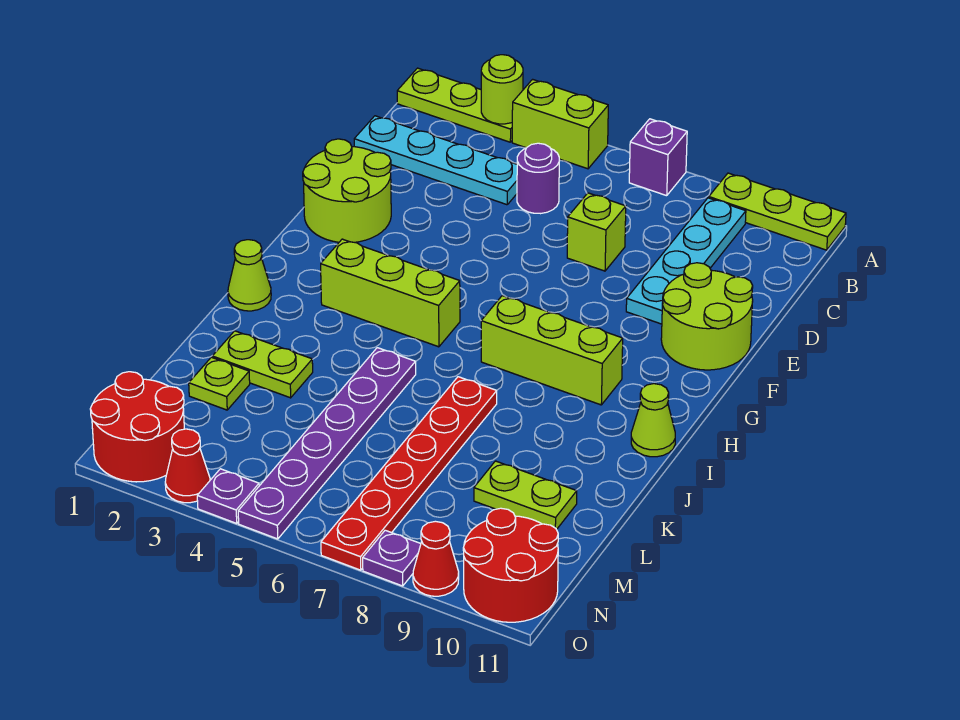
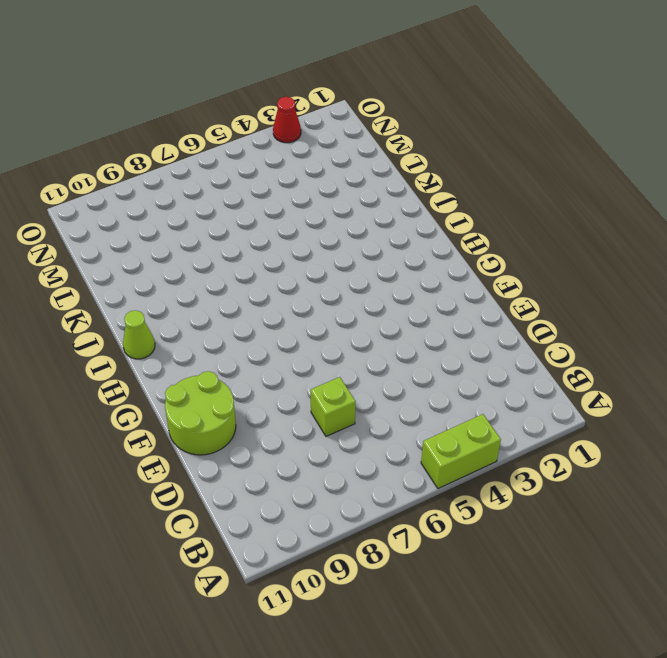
none -> lime plate A1:A3 level 1
none -> purple brick A7 level 1
none -> lime plate A9:A11 level 1

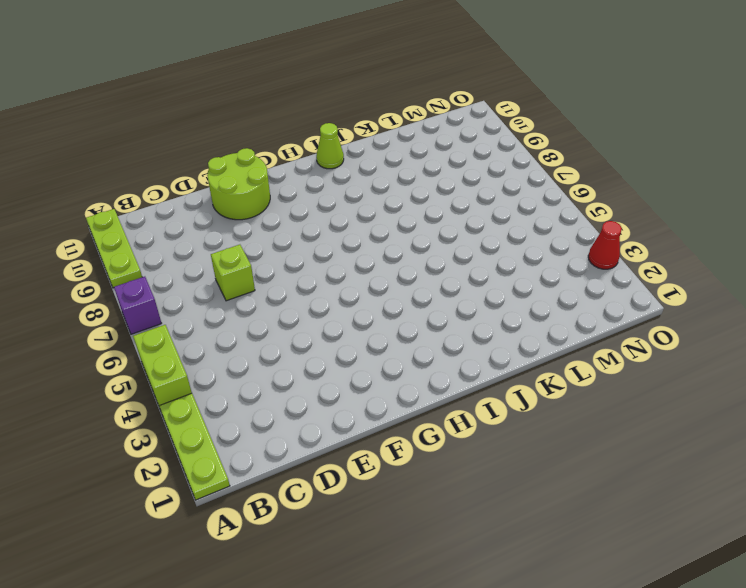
none -> cyan plate B9:E9 level 1
none -> cyan plate C1:C4 level 1
none -> purple round brick C5 level 1

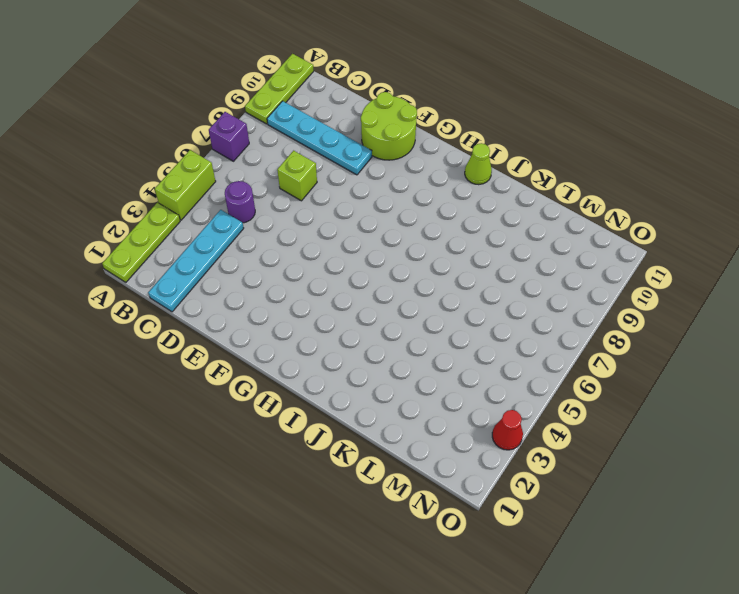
none -> lime round brick E1:F2 level 1
none -> lime brick H3:H5 level 1
none -> lime brick H7:H9 level 1

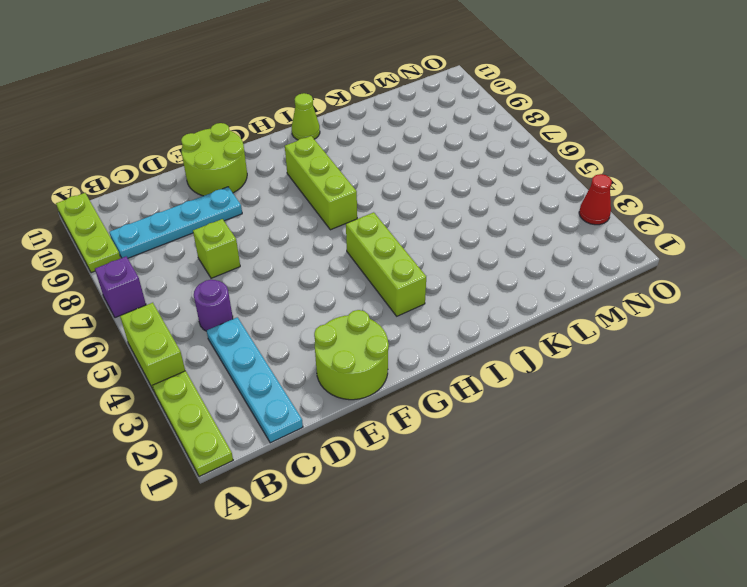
none -> lime cone I1 level 1
none -> purple plate J5:O5 level 1
none -> red plate J7:O7 level 1

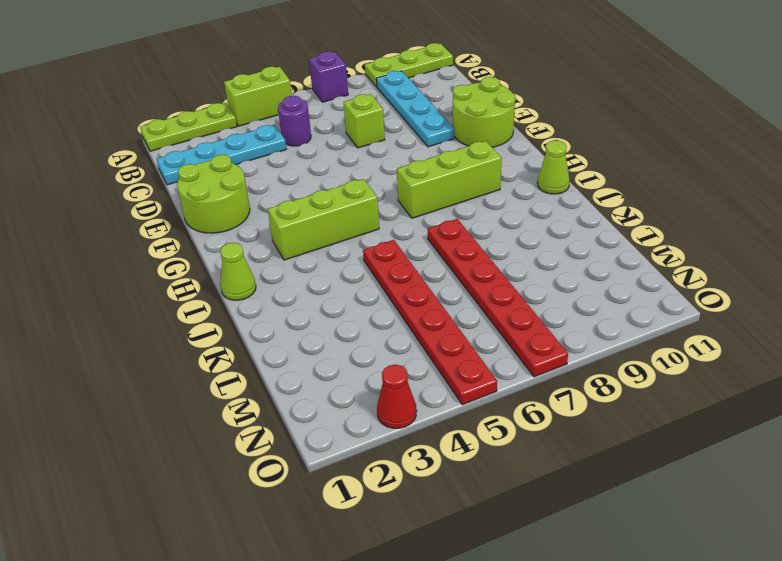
red plate J5:O5 level 1 -> purple plate J5:O5 level 1
none -> lime plate K2:K3 level 1
none -> lime plate L2 level 1
none -> lime plate L9:L10 level 1

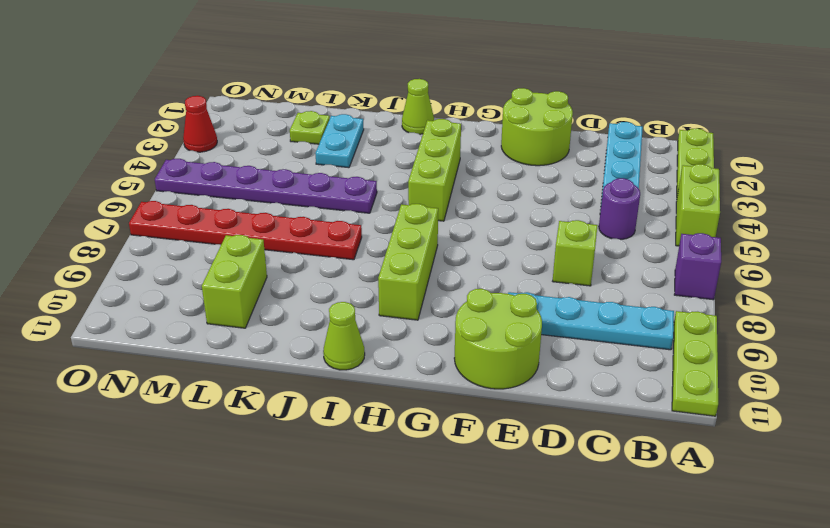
cyan plate K2:K3 level 1 -> lime plate K2:K3 level 1
lime brick L9:L10 level 1 -> lime plate L9:L10 level 1
none -> red round brick N1:O2 level 1
none -> red round brick N10:O11 level 1
none -> purple plate O4 level 1

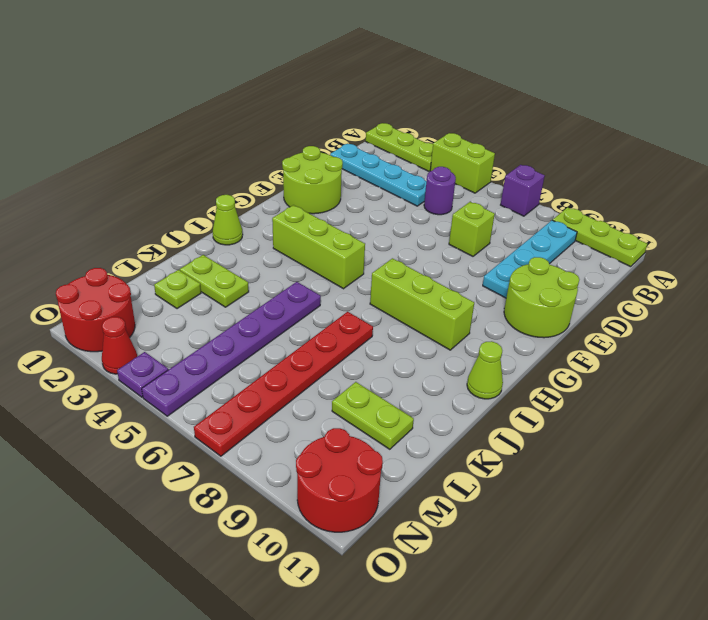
none -> purple plate O8 level 1
none -> red cone O9 level 1
none -> lime round brick A3 level 2

